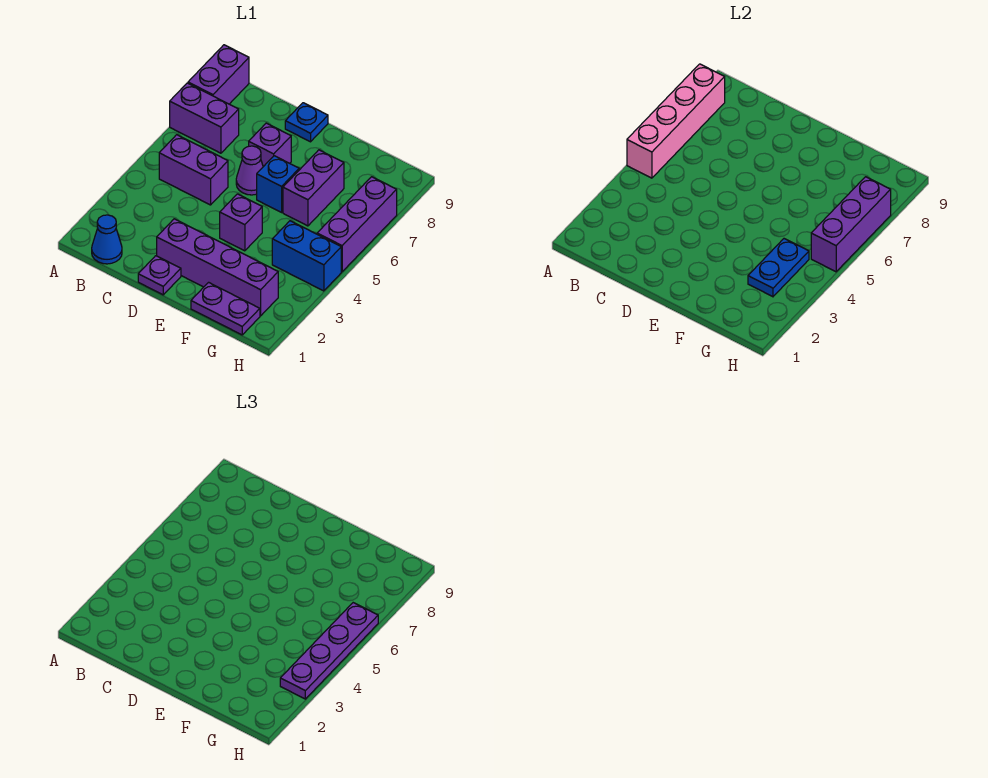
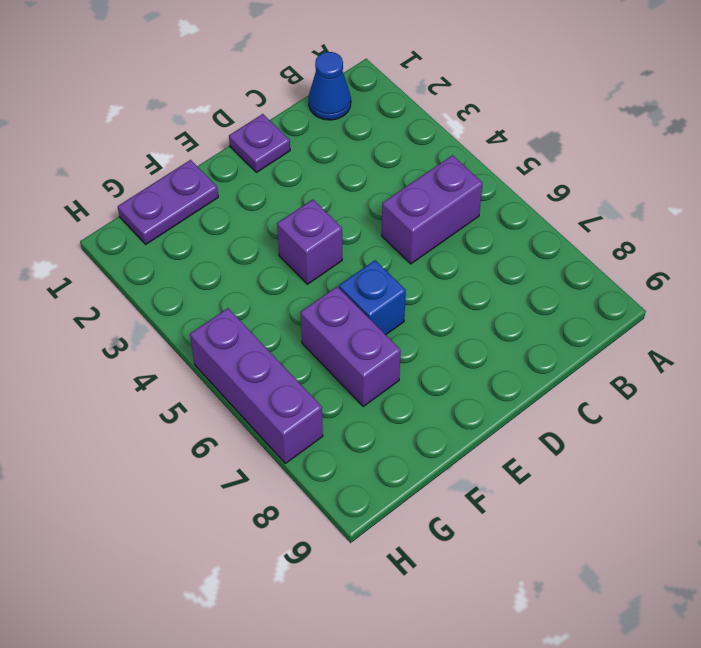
none -> purple brick A7:B7 level 1
none -> purple brick A8:A9 level 1
none -> purple brick D2:G2 level 1

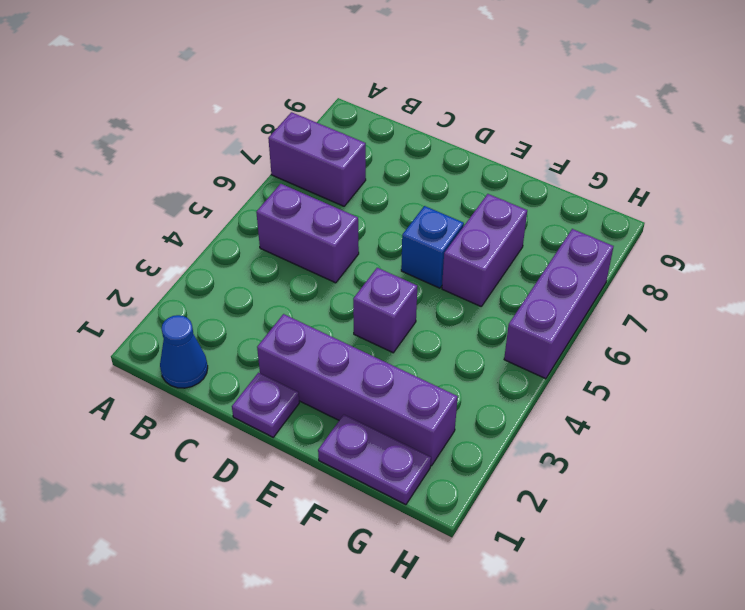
none -> purple brick A8:A9 level 1
none -> purple cone D6 level 1
none -> purple brick D7 level 1

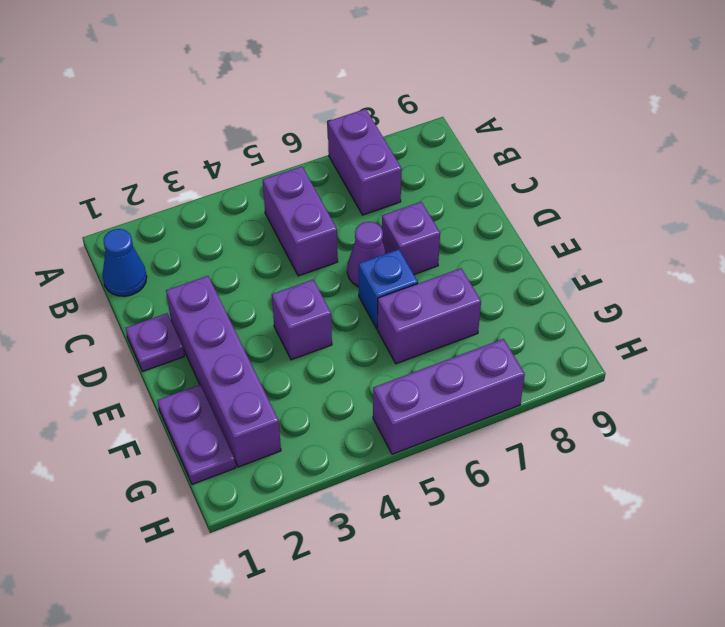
none -> purple brick A8:A9 level 1
none -> blue plate D9 level 1
none -> blue brick G4:H4 level 1

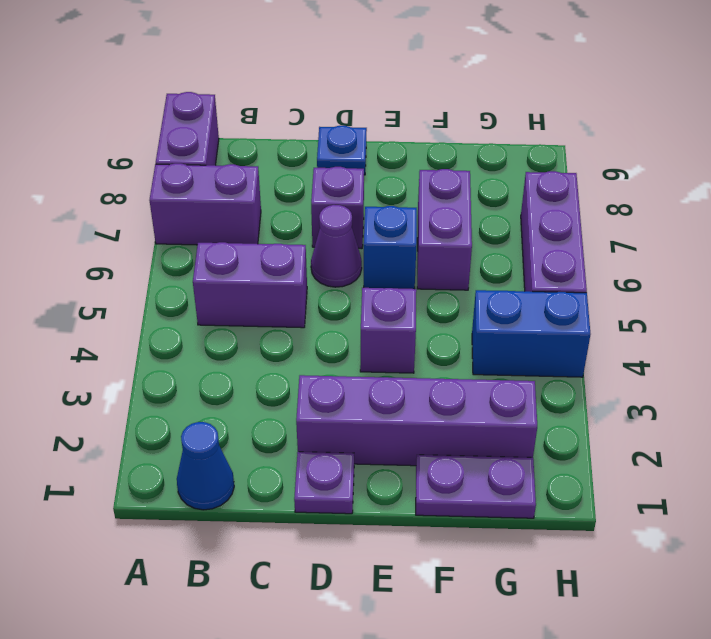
none -> pink brick A5:A8 level 2
none -> blue plate G3:G4 level 2
none -> purple brick H5:H7 level 2

